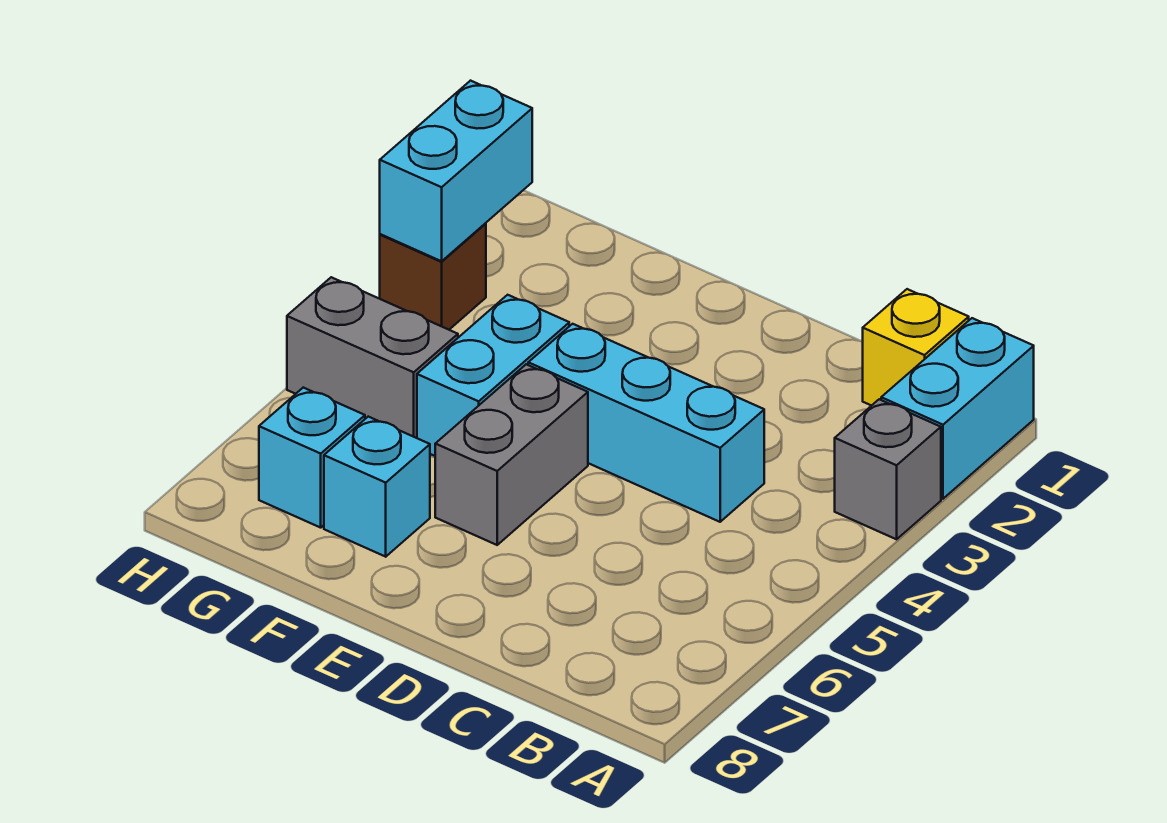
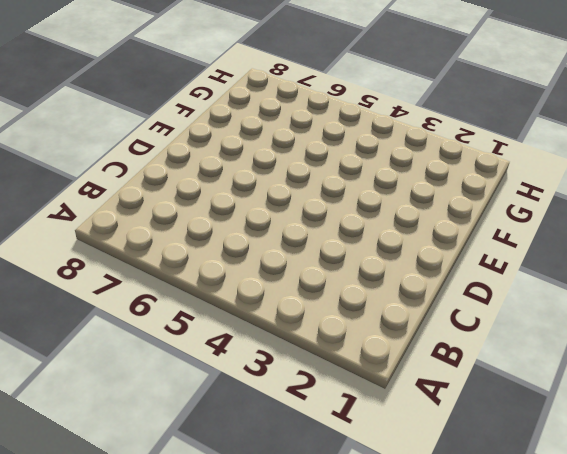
none -> cyan brick A1:A2 level 1
none -> grey brick A3 level 1

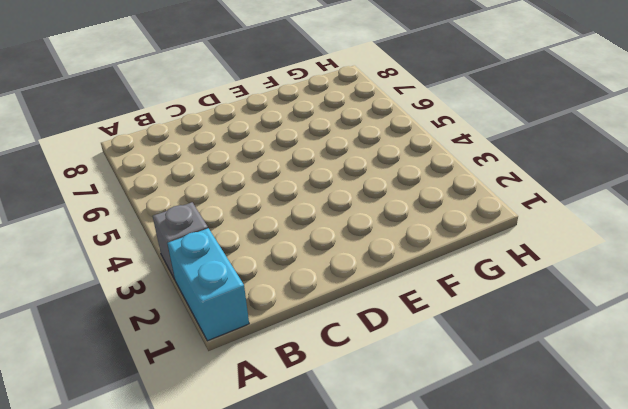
none -> yellow brick B1 level 1
none -> cyan brick C4:E4 level 1

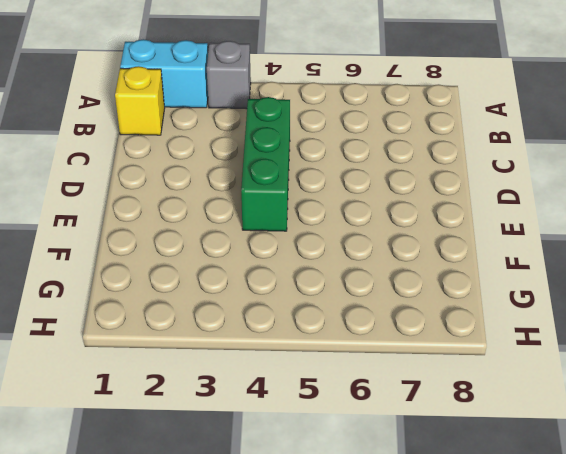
green brick C4:E4 level 1 -> cyan brick C4:E4 level 1
none -> grey brick E5:E6 level 1
none -> cyan brick F4:F5 level 1

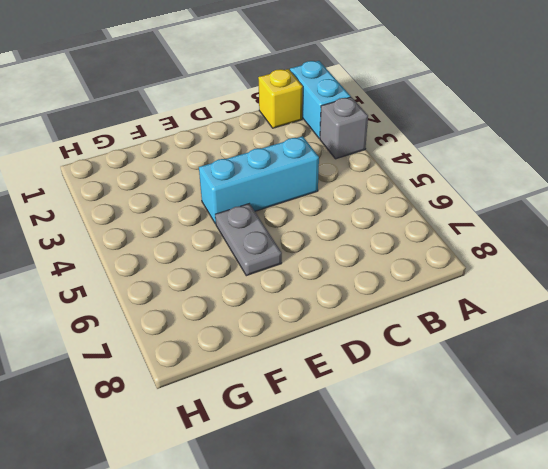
grey plate E5:E6 level 1 -> grey brick E5:E6 level 1
none -> cyan brick F4:F5 level 1
none -> cyan brick F7 level 1

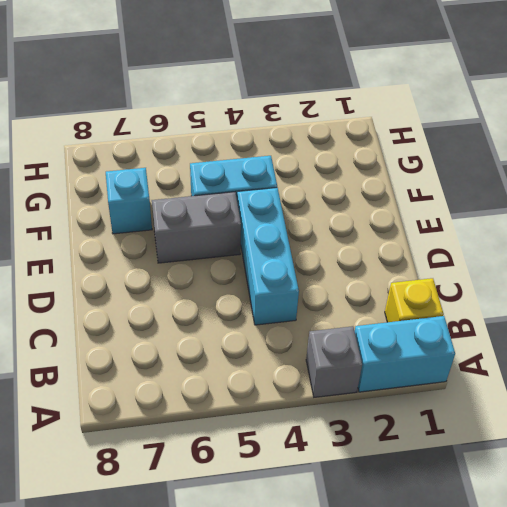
none -> grey brick G5:H5 level 1
none -> cyan brick G7 level 1

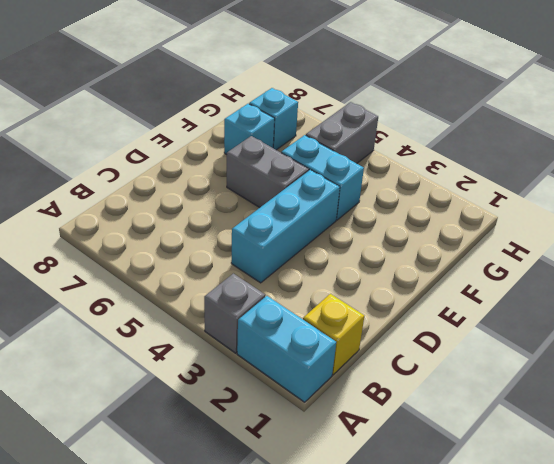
none -> brown brick H3 level 1
none -> cyan brick H2:H3 level 2

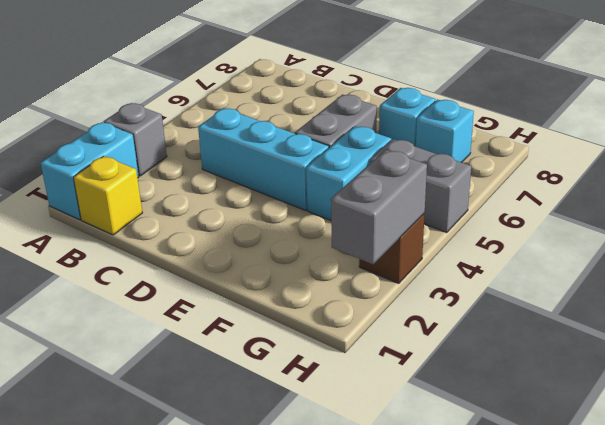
grey brick H2:H3 level 2 -> cyan brick H2:H3 level 2

